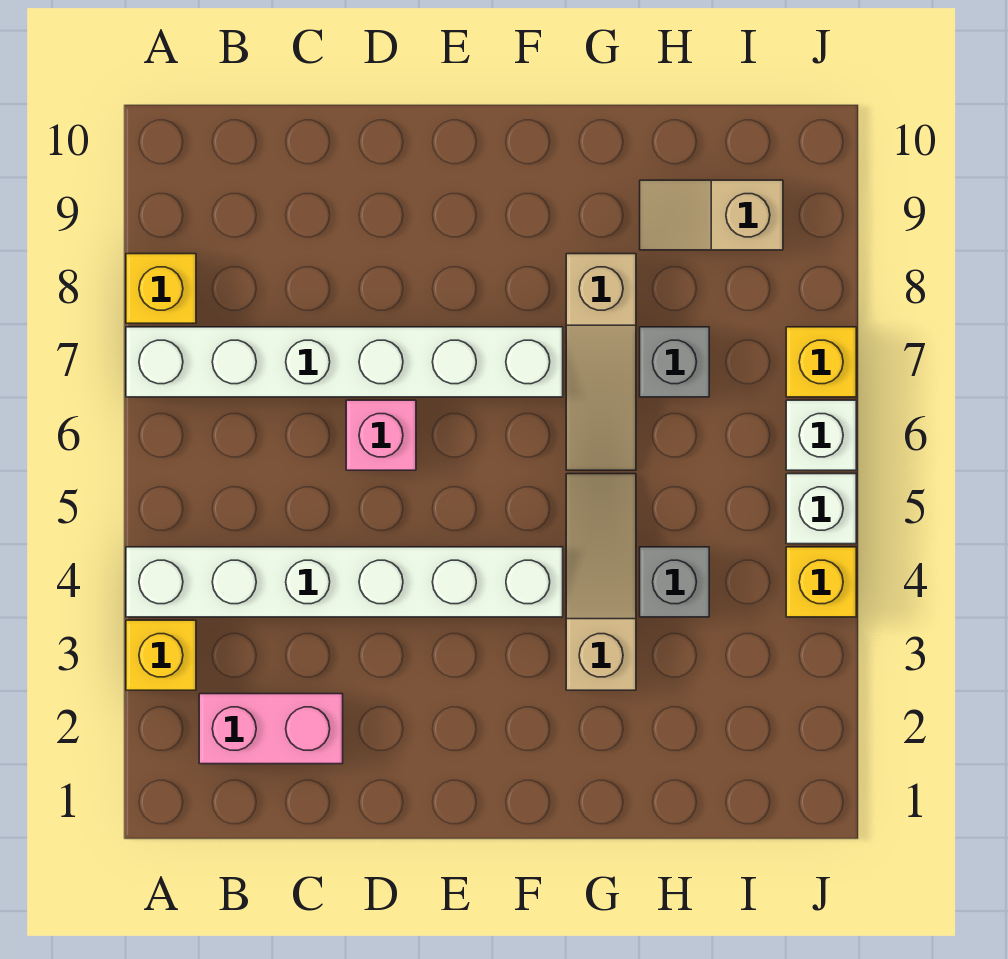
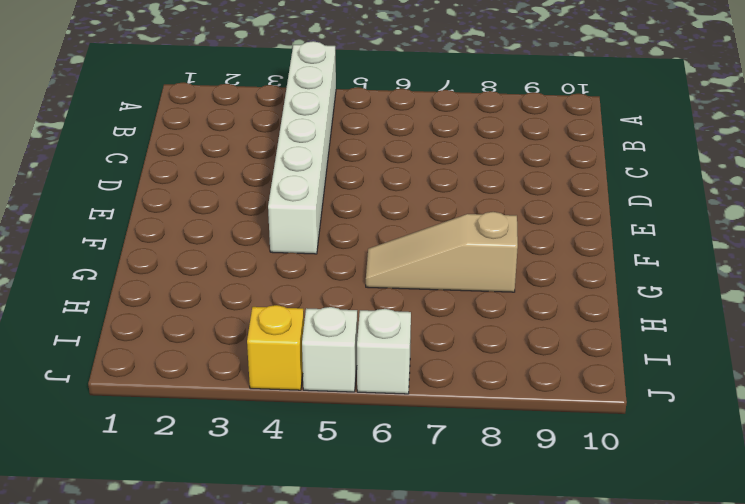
none -> yellow brick A3 level 1
none -> white brick A7:F7 level 1
none -> yellow brick A8 level 1

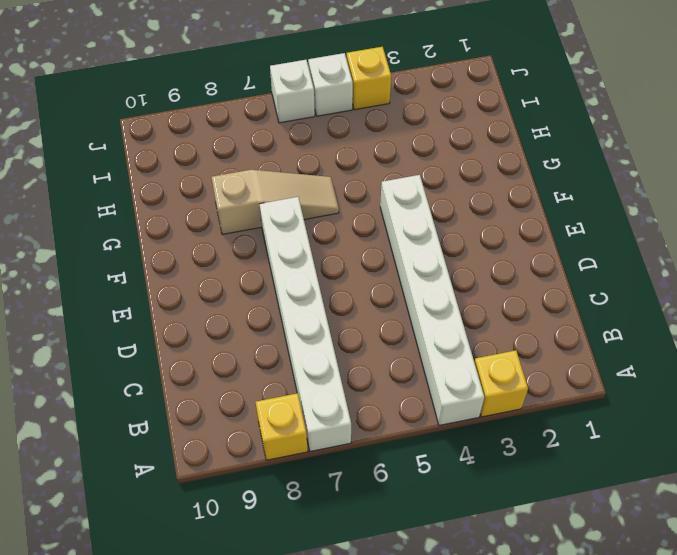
none -> pink brick B2:C2 level 1
none -> pink brick D6 level 1
none -> tan slope G3:G5 level 1 top 3

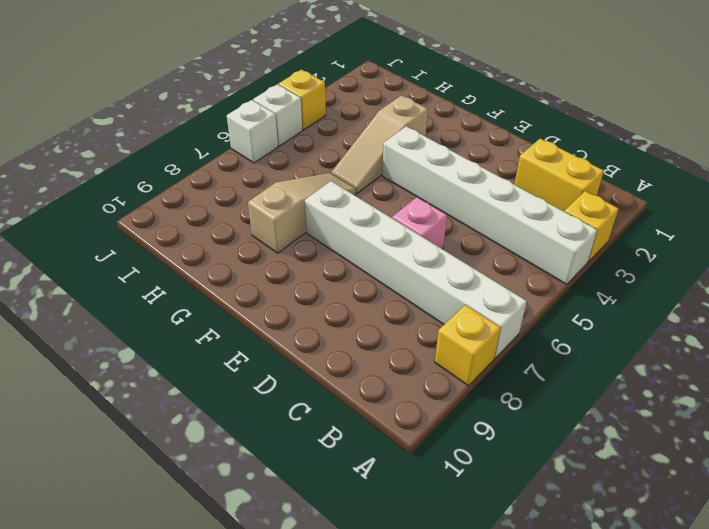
yellow brick B2:C2 level 1 -> pink brick B2:C2 level 1
none -> grey brick H4 level 1
none -> grey brick H7 level 1
none -> tan slope H9:I9 level 1 top I

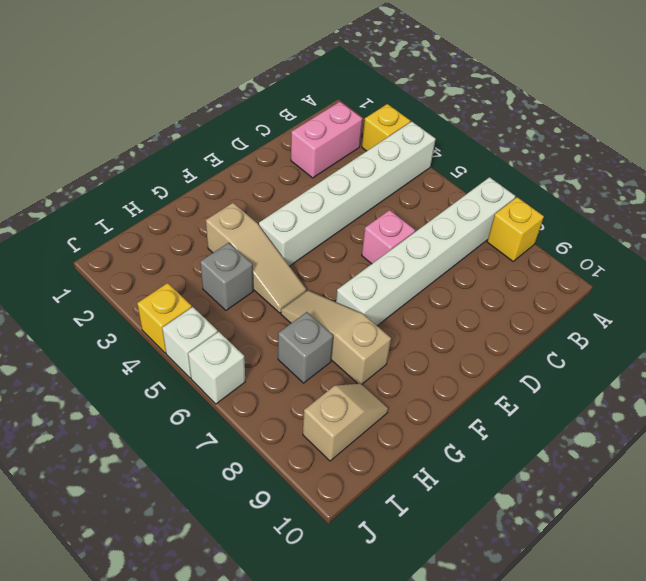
none -> yellow brick J7 level 1

